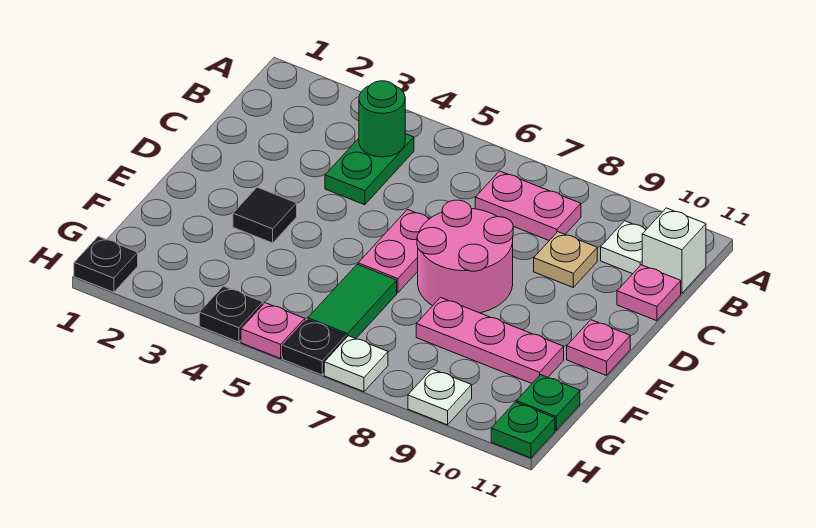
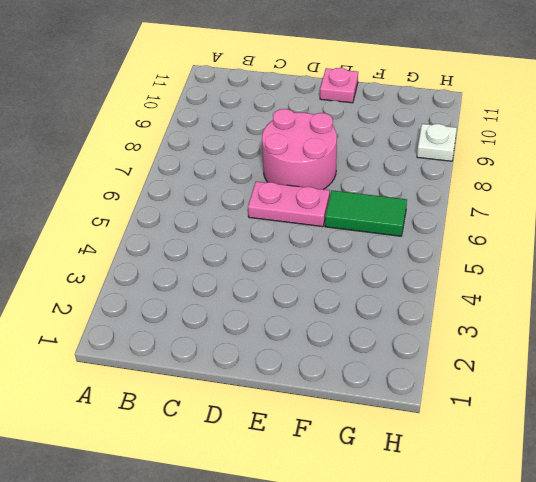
none -> green plate B4:C4 level 1
none -> pink plate B7:B8 level 1
none -> white plate B10 level 1

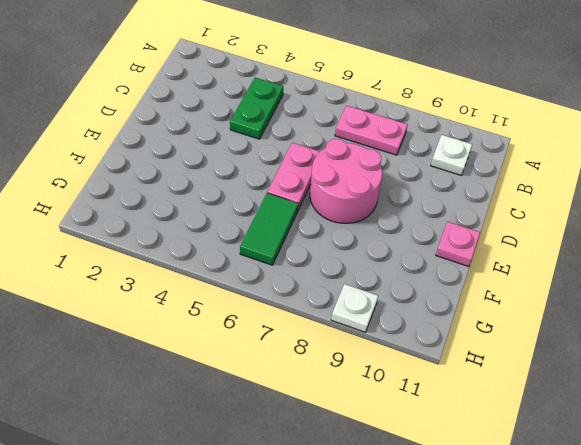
none -> white brick B11 level 1
none -> tan plate C9 level 1
none -> pink plate C11 level 1

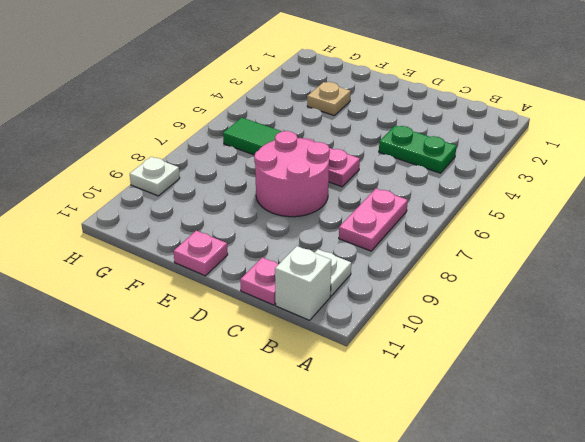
tan plate F3 level 1 -> tan plate C9 level 1
none -> black tile E3 level 1
none -> pink plate F8:F10 level 1
none -> green plate G11 level 1

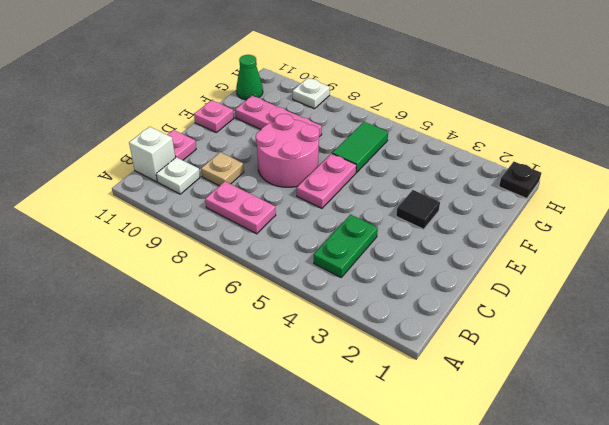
green cone G11 level 1 -> green plate G11 level 1
none -> black plate H4 level 1
none -> pink plate H5 level 1
none -> black plate H6 level 1

